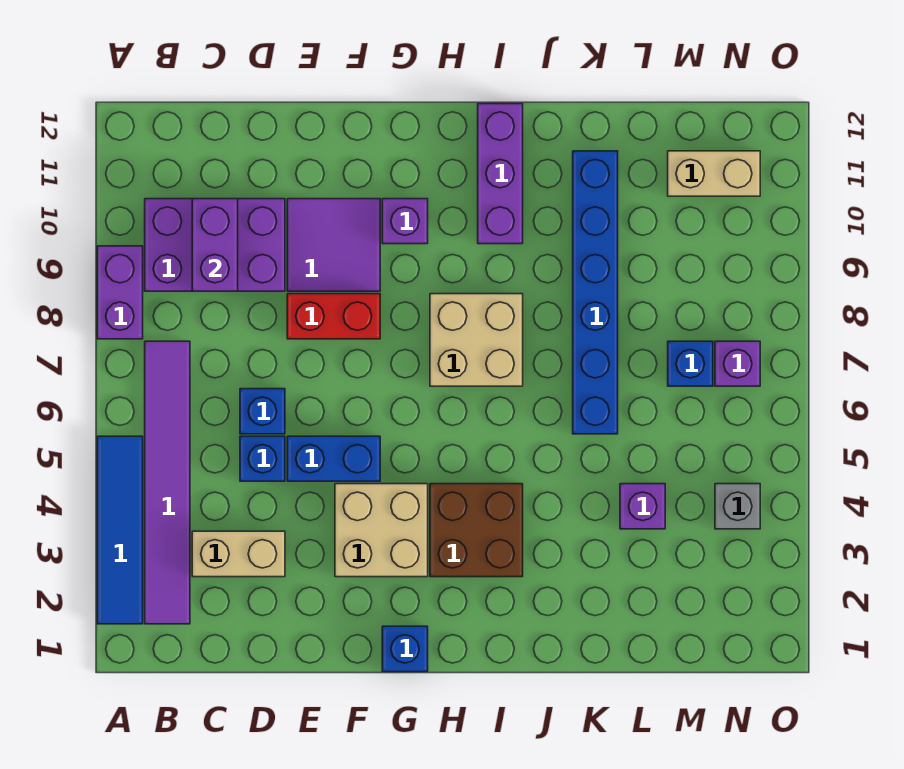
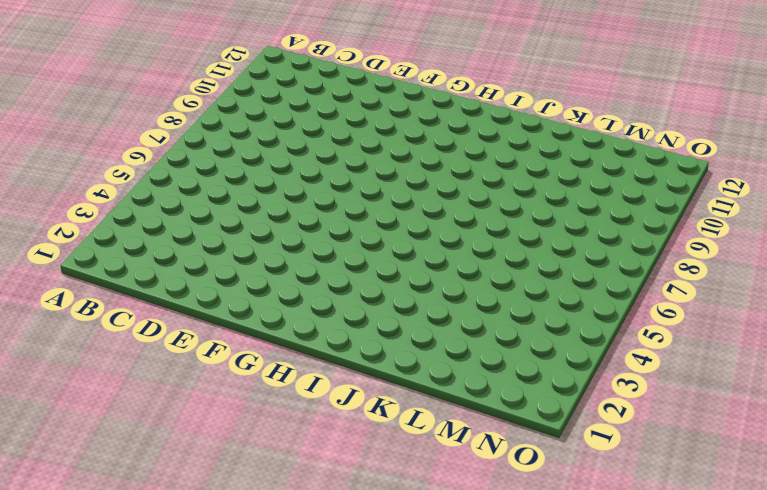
none -> blue tile A2:A5 level 1
none -> purple brick A8:A9 level 1
none -> purple tile B2:B7 level 1

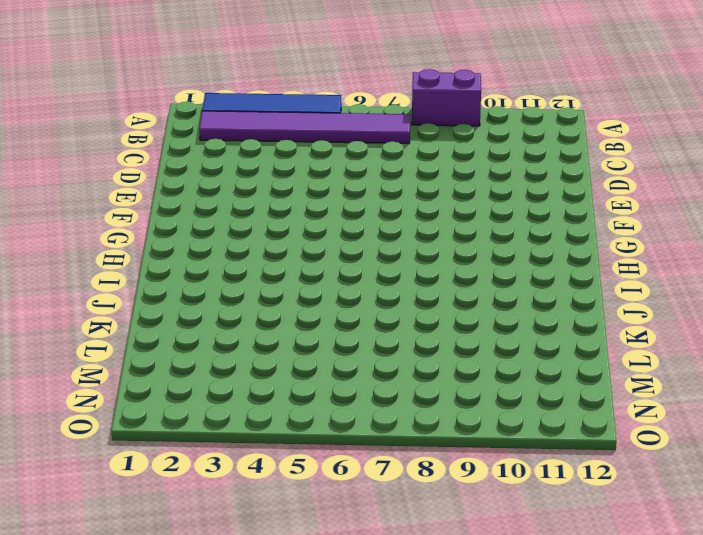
none -> purple brick B9:D10 level 1
none -> tan brick C3:D3 level 1
none -> blue brick D5 level 1

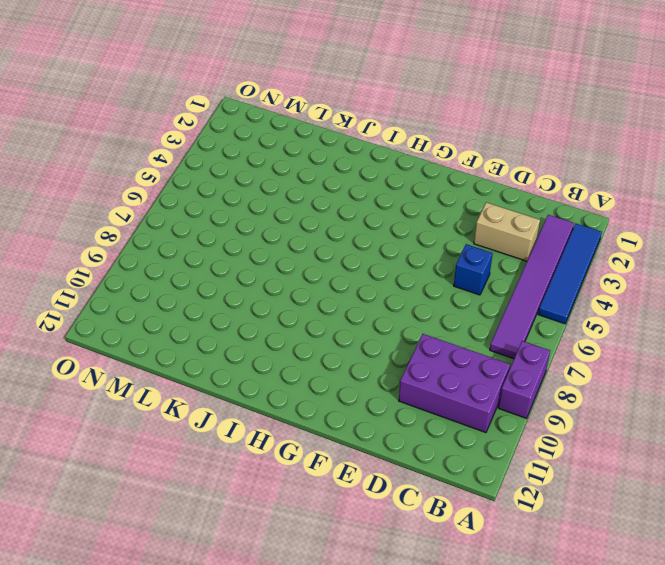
none -> blue brick D6 level 1
none -> blue brick E5:F5 level 1
none -> red brick E8:F8 level 1

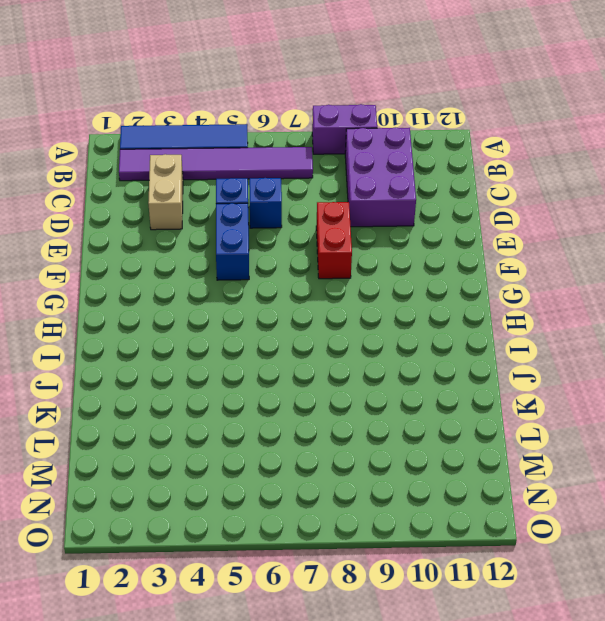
none -> purple tile E9:F10 level 1
none -> tan brick F3:G4 level 1
none -> blue brick G1 level 1

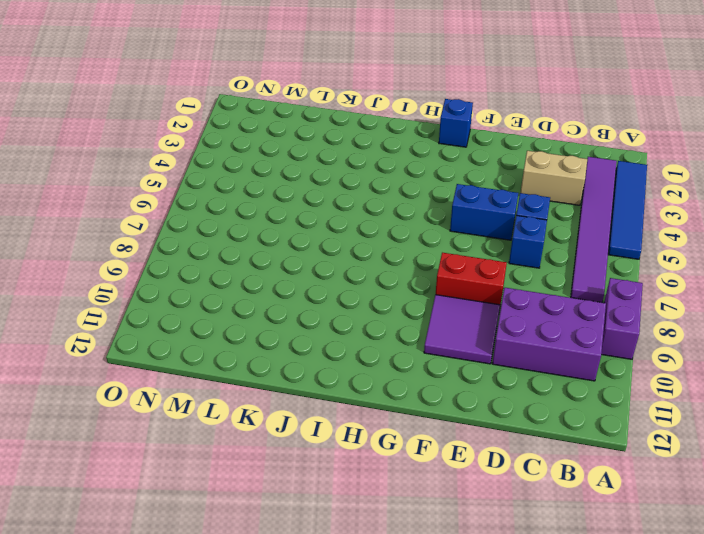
none -> tan brick F3:G4 level 1
none -> purple brick G10 level 1
none -> brown brick H3:I4 level 1

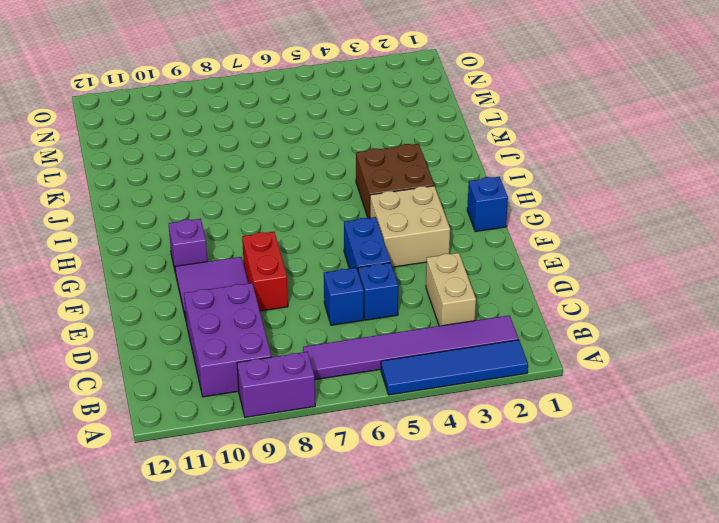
none -> tan brick H7:I8 level 1
none -> purple brick I10:I12 level 1
none -> blue brick K6:K11 level 1

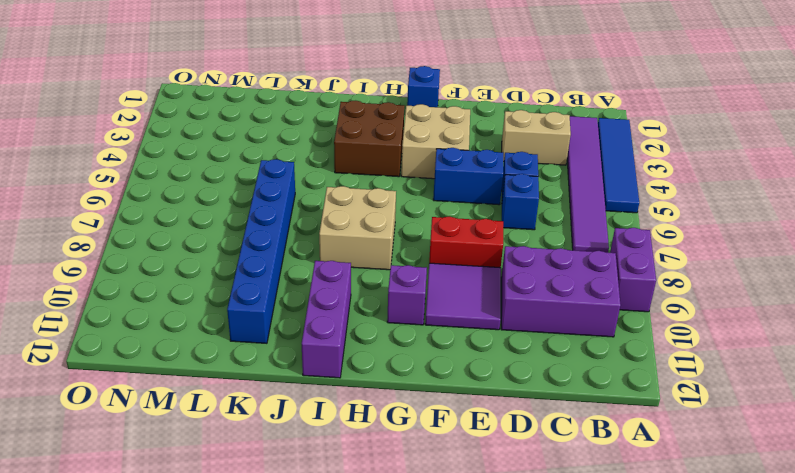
none -> purple brick L4 level 1
none -> blue brick M7 level 1
none -> tan brick M11:N11 level 1

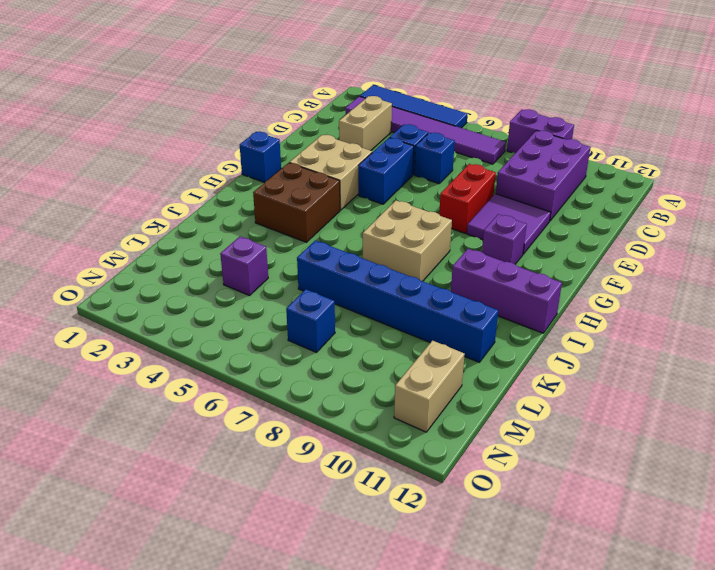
none -> grey brick N4 level 1
none -> purple brick N7 level 1
none -> purple brick C9:C10 level 2

